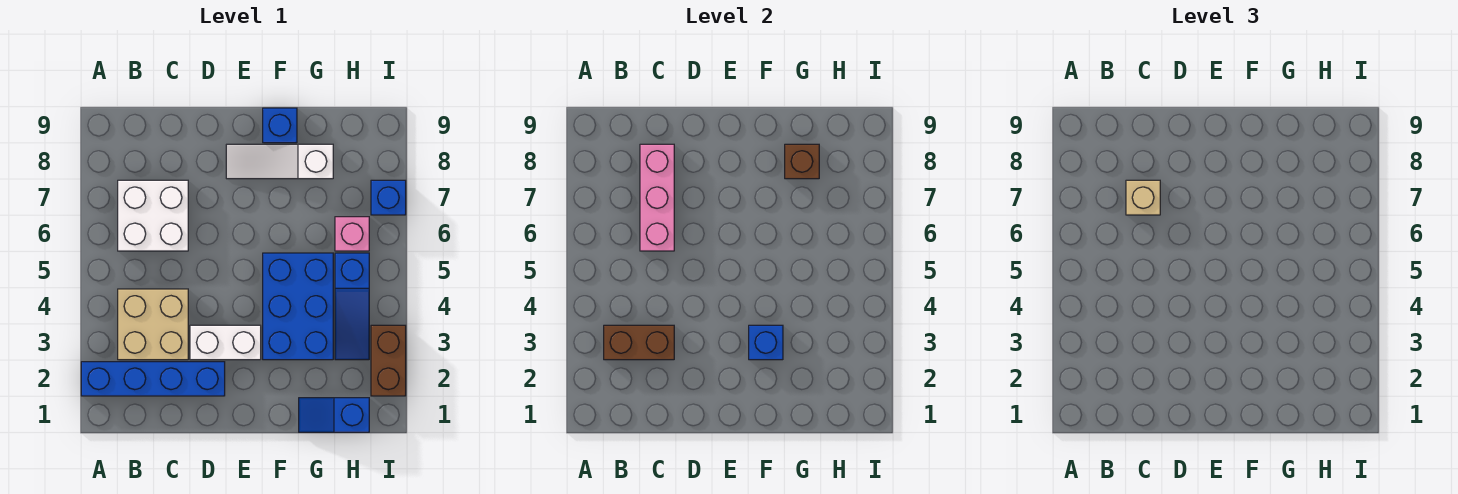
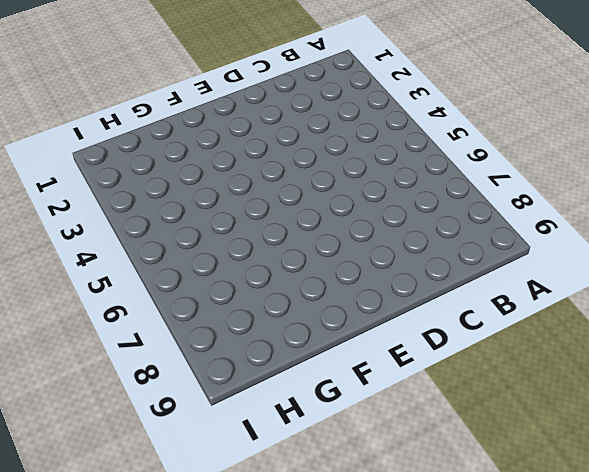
none -> blue brick A2:D2 level 1
none -> tan brick B3:C4 level 1
none -> white brick B6:C7 level 1

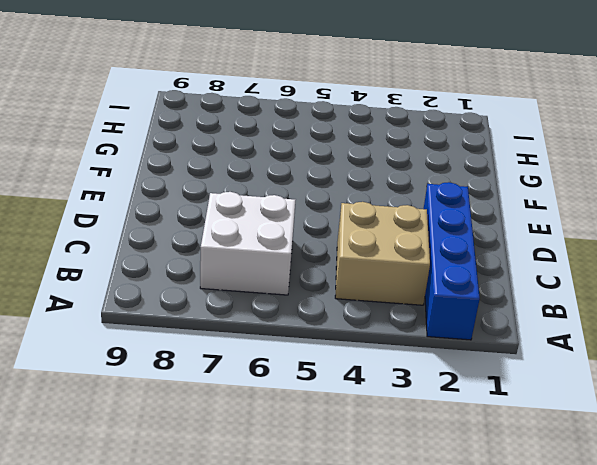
none -> white brick D3:E3 level 1
none -> white slope E8:G8 level 1 top G
none -> blue brick F3:G5 level 1

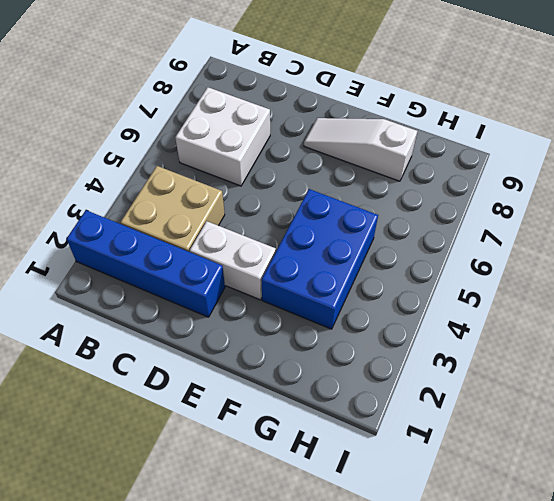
none -> blue brick F9 level 1
none -> blue slope G1:H1 level 1 top H
none -> blue slope H3:H5 level 1 top 5

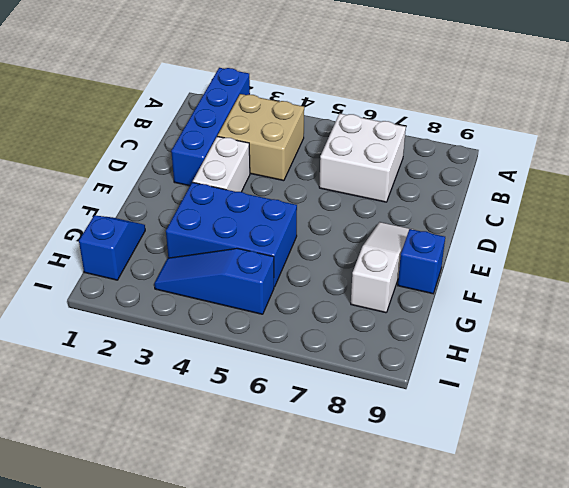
none -> pink brick H6 level 1
none -> brown brick I2:I3 level 1
none -> blue brick I7 level 1

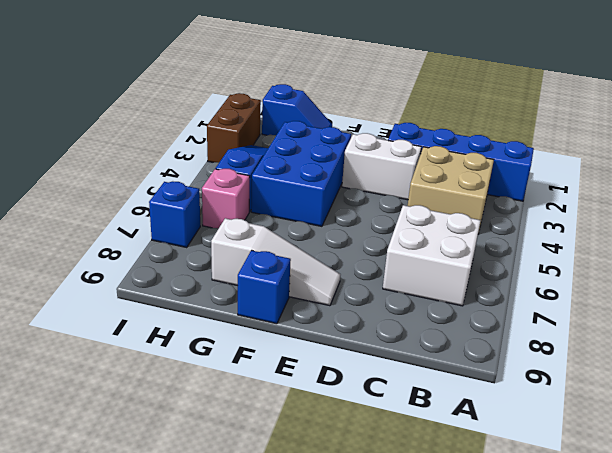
none -> brown brick B3:C3 level 2
none -> pink brick C6:C8 level 2
none -> blue brick F3 level 2

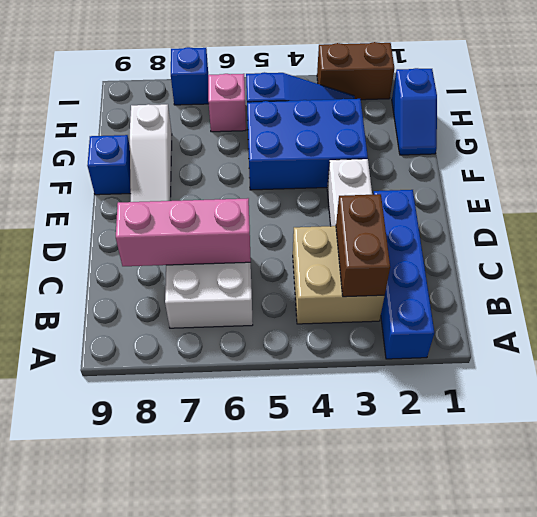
none -> blue brick F3 level 2
none -> brown brick G8 level 2
none -> tan brick C7 level 3

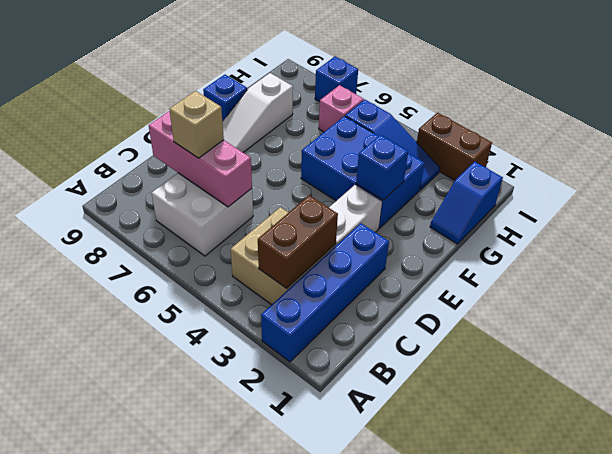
none -> brown brick G8 level 2

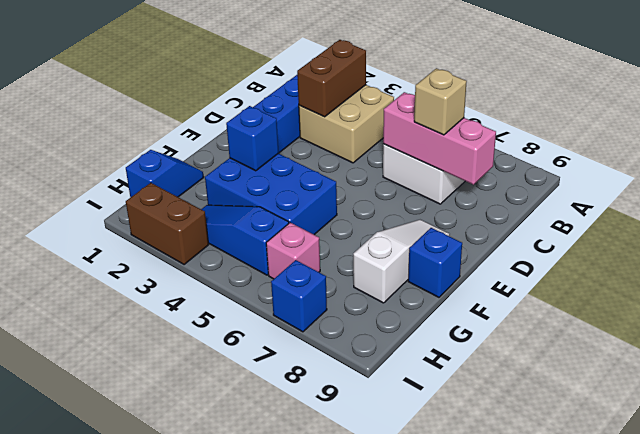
none -> white brick D3:E3 level 1
none -> brown brick G8 level 2

